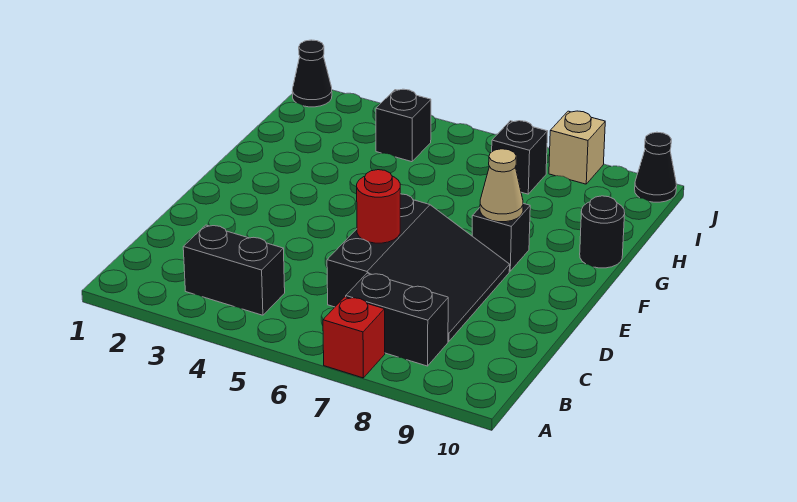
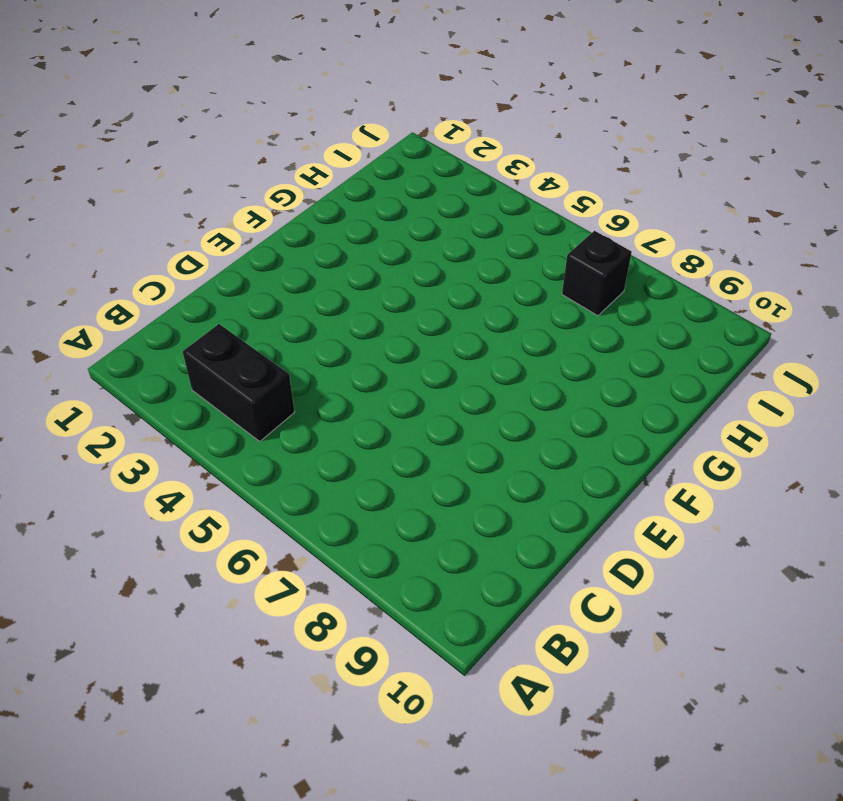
none -> red brick A7 level 1
none -> black brick B7:B8 level 1
none -> black slope C6:E8 level 1 top 6

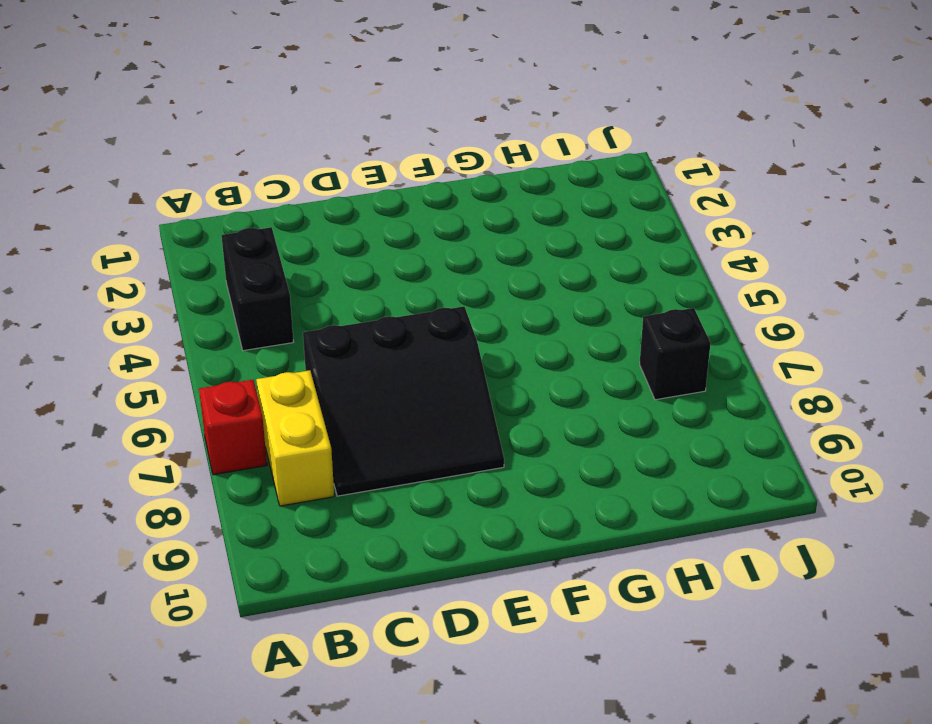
yellow brick B7:B8 level 1 -> black brick B7:B8 level 1
none -> black brick F8 level 1
none -> black round brick G10 level 1
none -> black brick I4 level 1

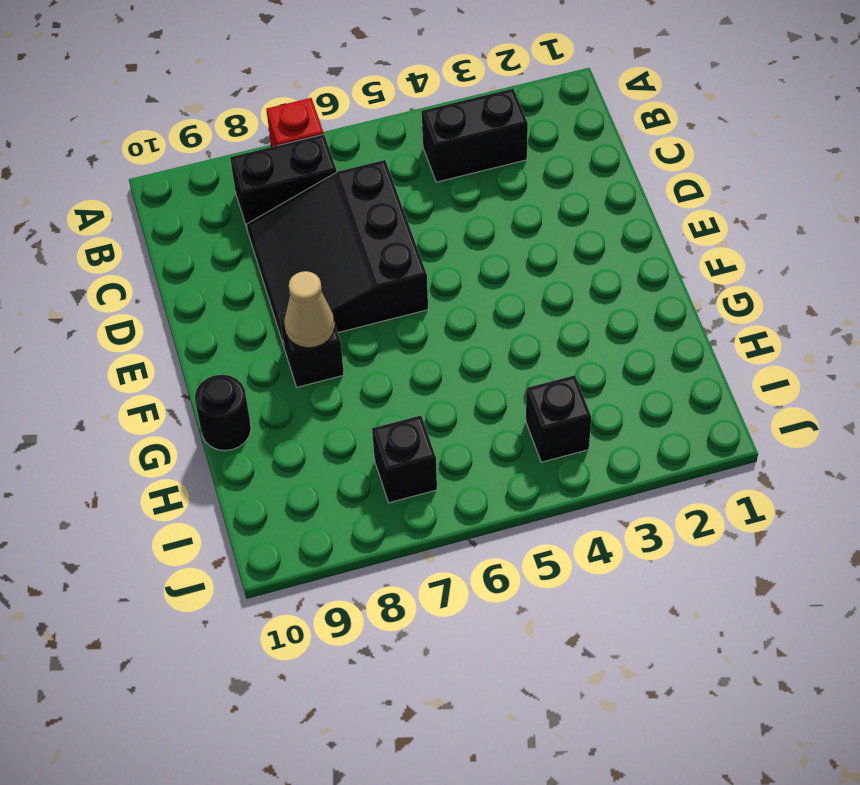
none -> black cone J1 level 1
none -> tan brick J8 level 1
none -> black cone J10 level 1

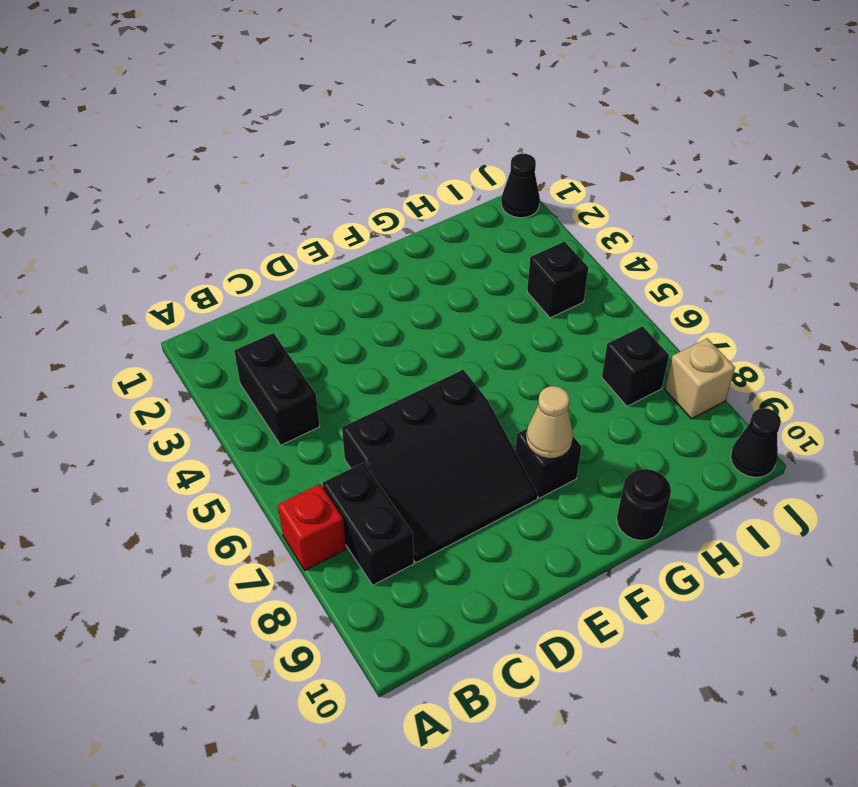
none -> red round brick D6 level 2

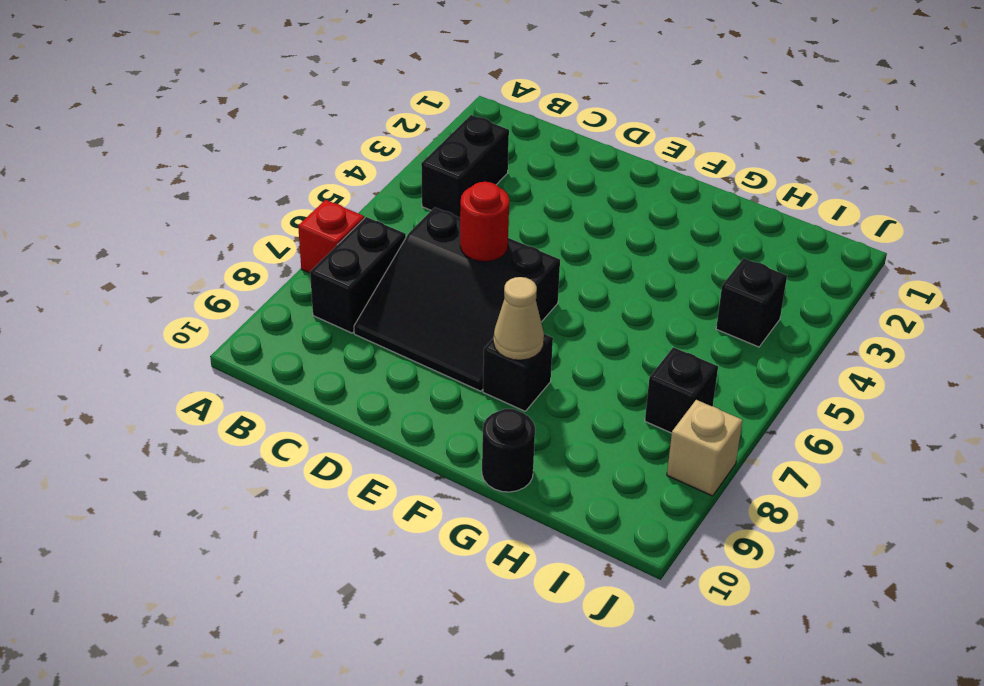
none -> black cone J1 level 1
none -> black cone J10 level 1

